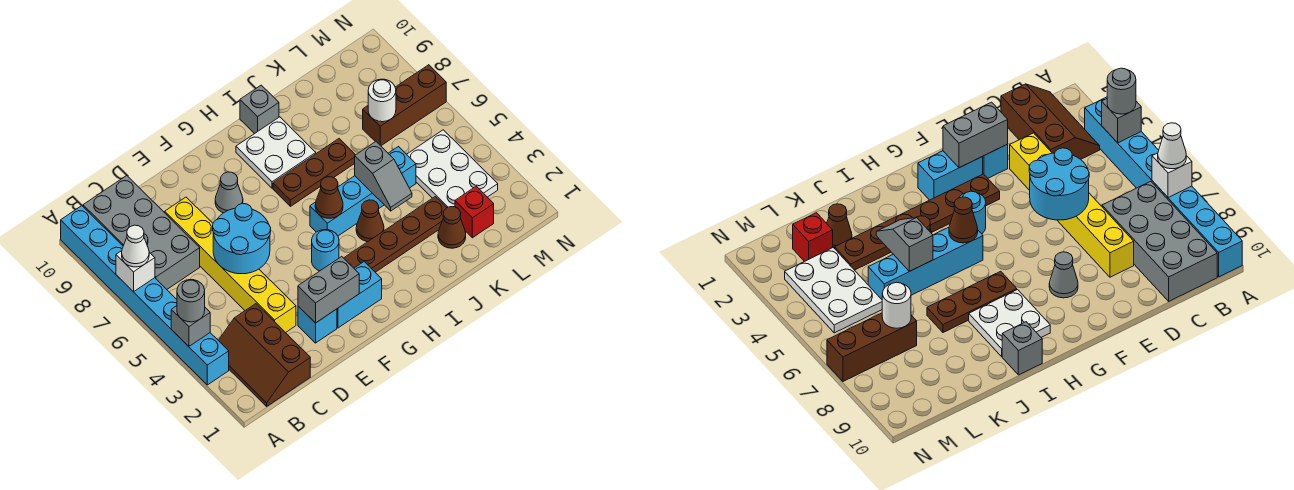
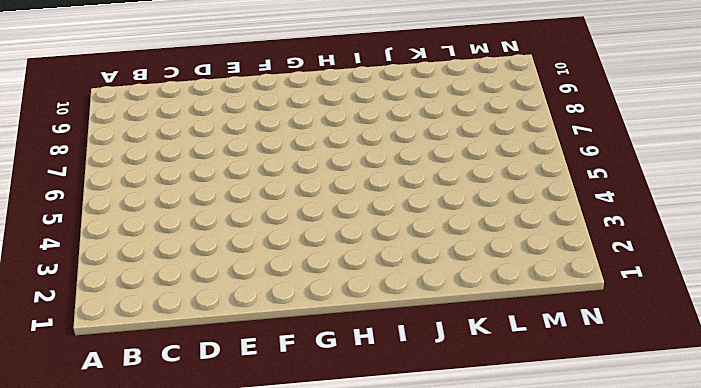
none -> cyan brick A3:A10 level 1
none -> brown slope B1:C3 level 1 top C
none -> grey brick B7:C10 level 1

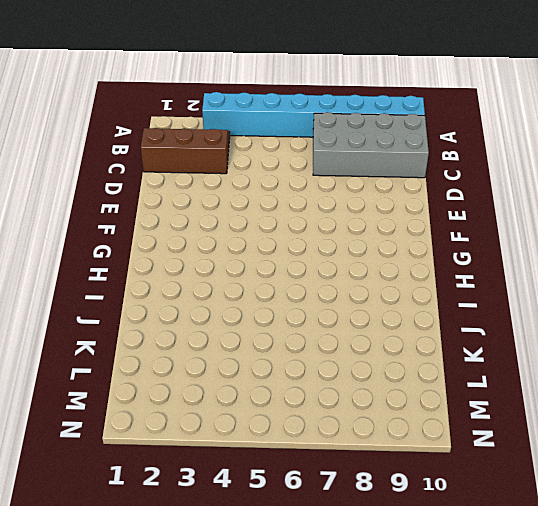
none -> yellow brick D3:D8 level 1
none -> cyan brick E2 level 1
none -> cyan brick F2:G2 level 1

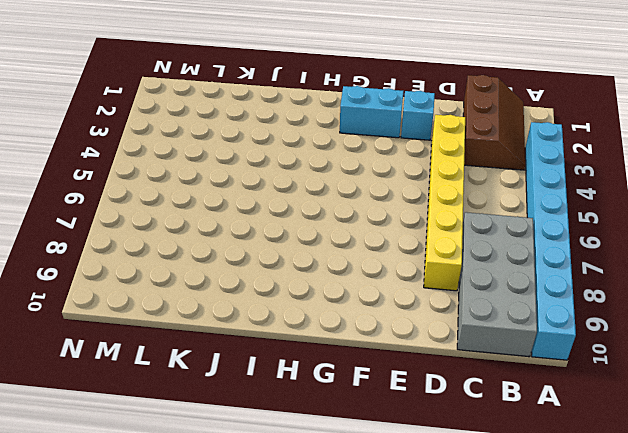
none -> brown plate F3:K3 level 1
none -> grey cone F8 level 1
none -> cyan round brick G4 level 1

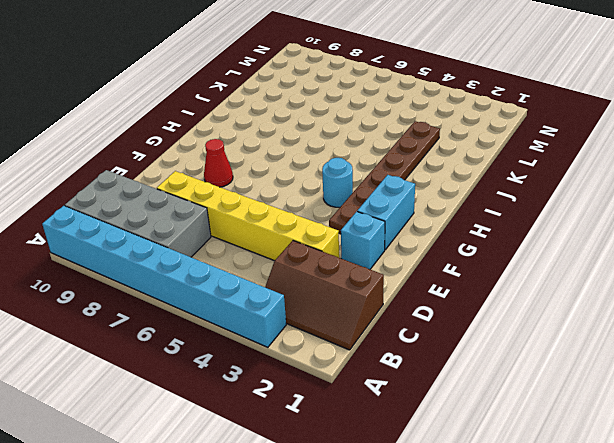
red cone F8 level 1 -> grey cone F8 level 1
none -> cyan brick H5:K5 level 1
none -> brown plate H7:J7 level 1
none -> white plate H8:I9 level 1

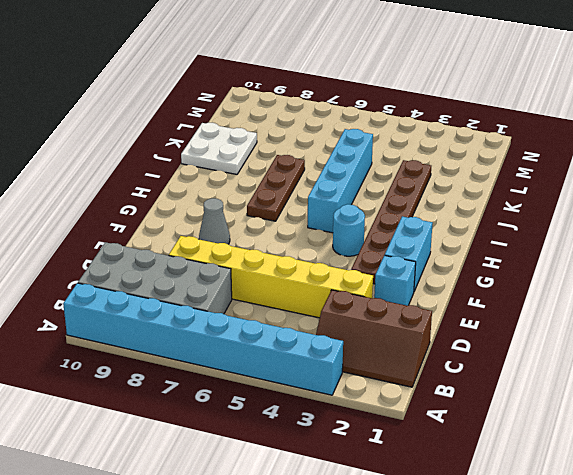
white plate J9:K10 level 1 -> white plate H8:I9 level 1
none -> brown cone I4 level 1
none -> grey brick I10 level 1
none -> brown cone K2 level 1

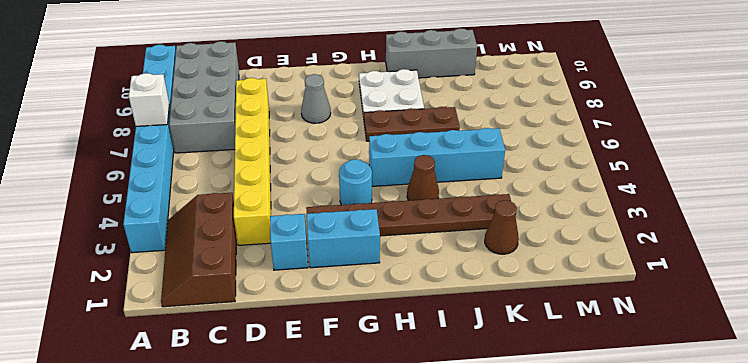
grey brick I10:K10 level 1 -> grey brick I10 level 1
none -> red brick L2 level 1
none -> white plate L3:M5 level 1
none -> brown brick L7:N7 level 1

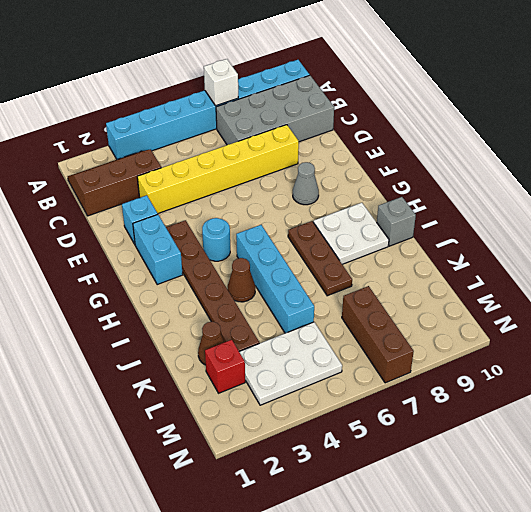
none -> grey brick A4 level 2
none -> cyan round brick D5:E6 level 2
none -> grey brick E2:F2 level 2

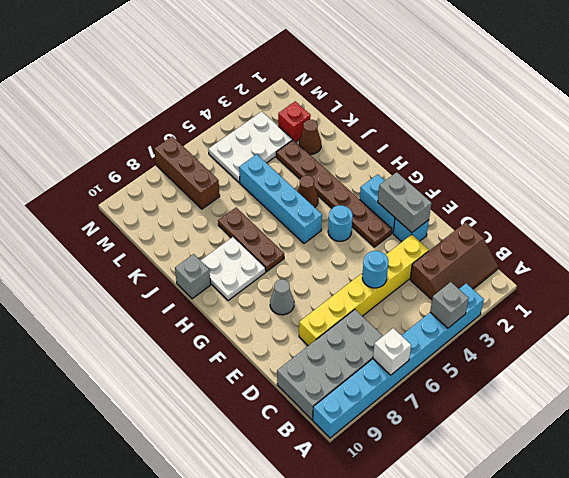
cyan round brick D5 level 2 -> cyan round brick D5:E6 level 2
none -> brown cone H5 level 2
none -> grey slope J4:J5 level 2 top 5
none -> white round brick L7 level 2

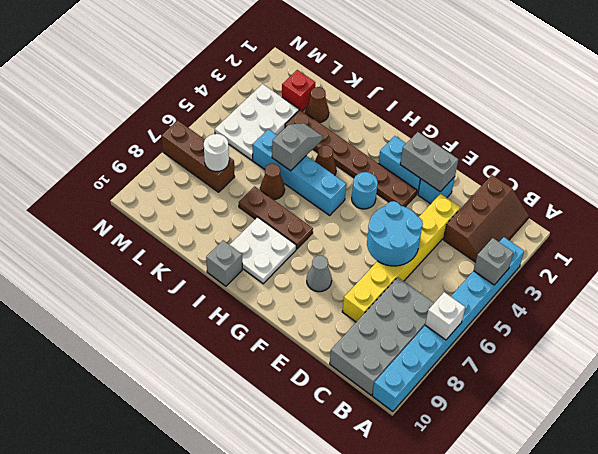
brown cone J6 level 1 -> brown cone H5 level 2
none -> grey round brick A4 level 3
none -> white cone A7 level 3

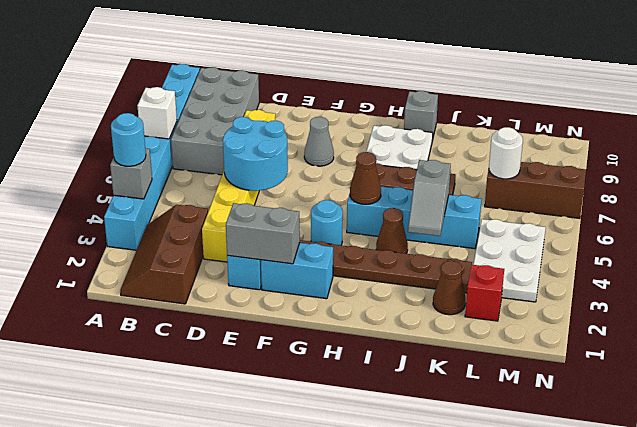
cyan round brick A4 level 3 -> grey round brick A4 level 3
none -> white cone A7 level 3

